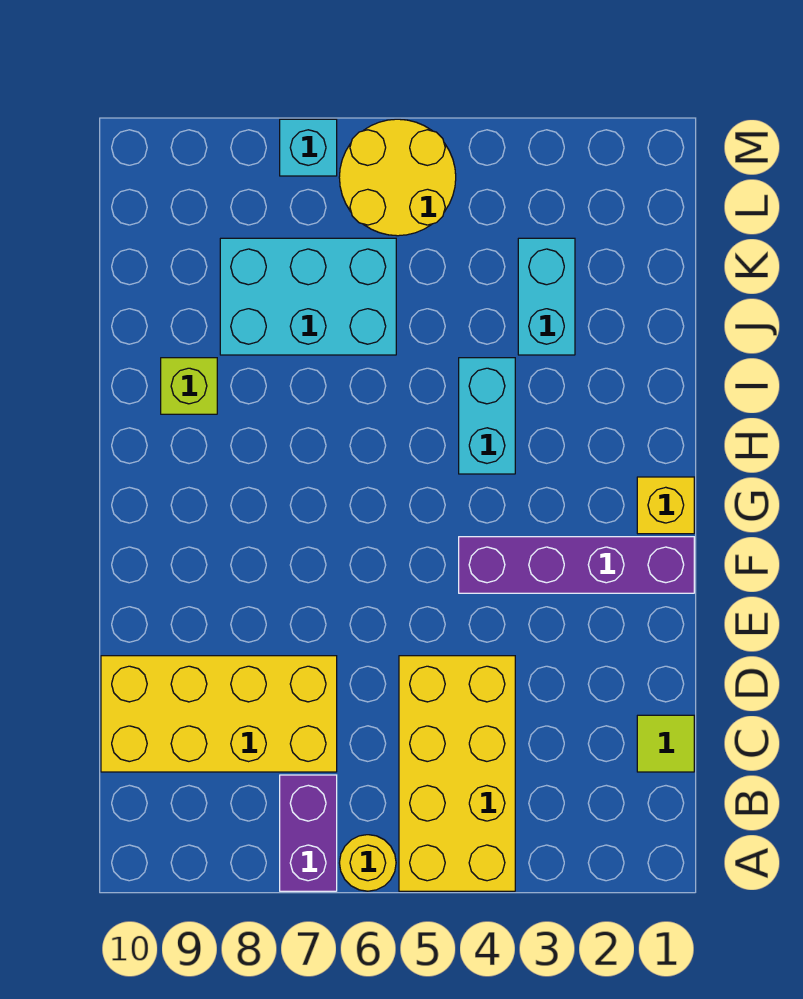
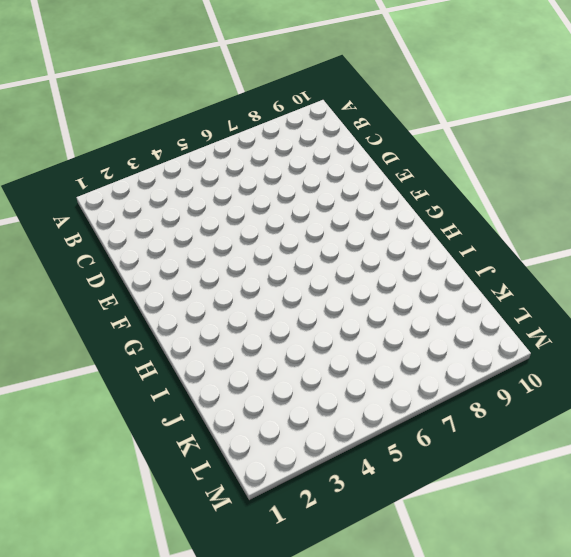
none -> yellow brick A4:D5 level 1
none -> yellow round brick A6 level 1
none -> purple brick A7:B7 level 1

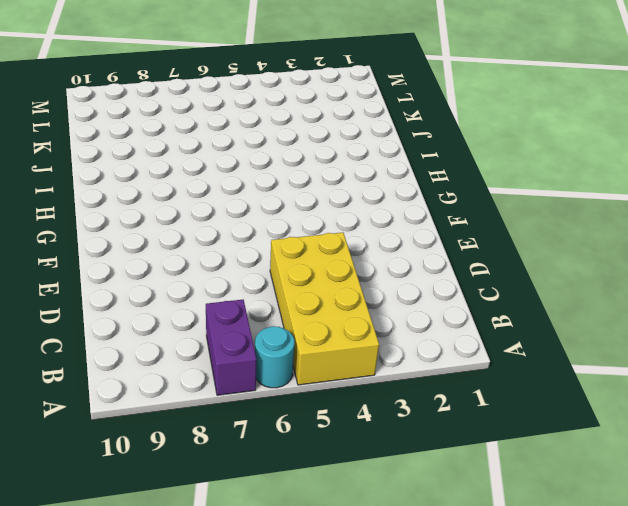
cyan round brick A6 level 1 -> yellow round brick A6 level 1
none -> lime tile C1 level 1
none -> yellow brick C7:D10 level 1
none -> purple brick F1:F4 level 1

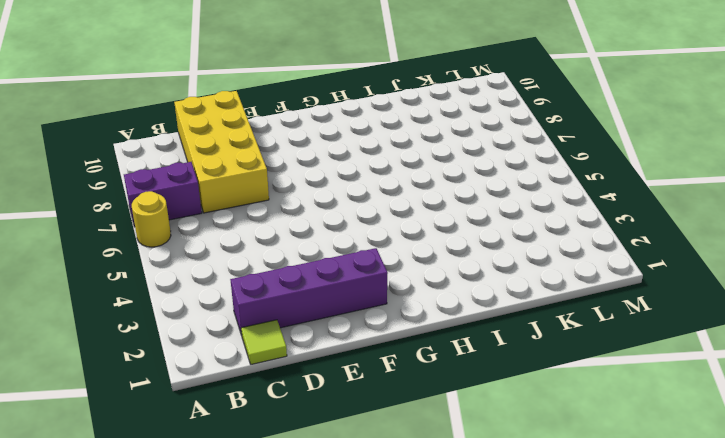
purple brick C2:F2 level 1 -> purple brick F1:F4 level 1
none -> yellow brick A4:D5 level 1
none -> yellow brick G1 level 1
none -> cyan brick H4:I4 level 1

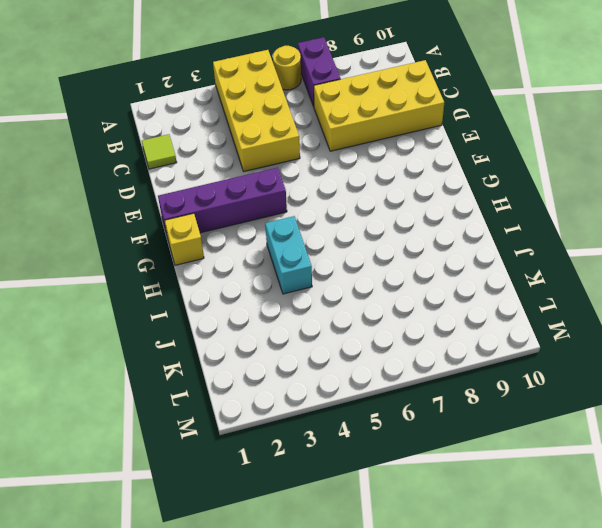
none -> lime brick I9 level 1
none -> cyan brick J3:K3 level 1
none -> cyan brick J6:K8 level 1

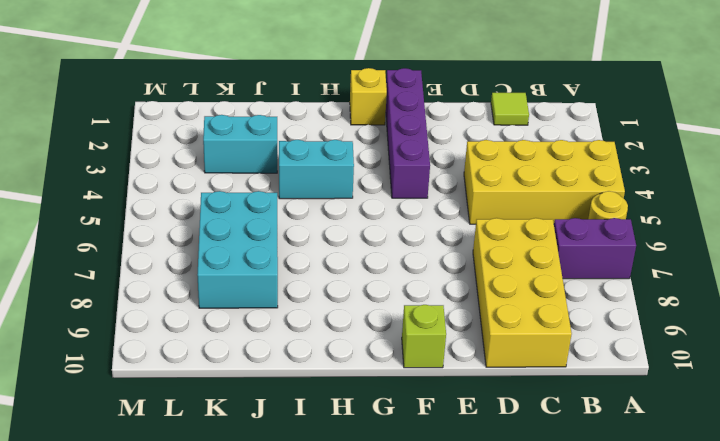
lime brick F10 level 1 -> lime brick I9 level 1
none -> yellow round brick L5:M6 level 1
none -> cyan brick M7 level 1

